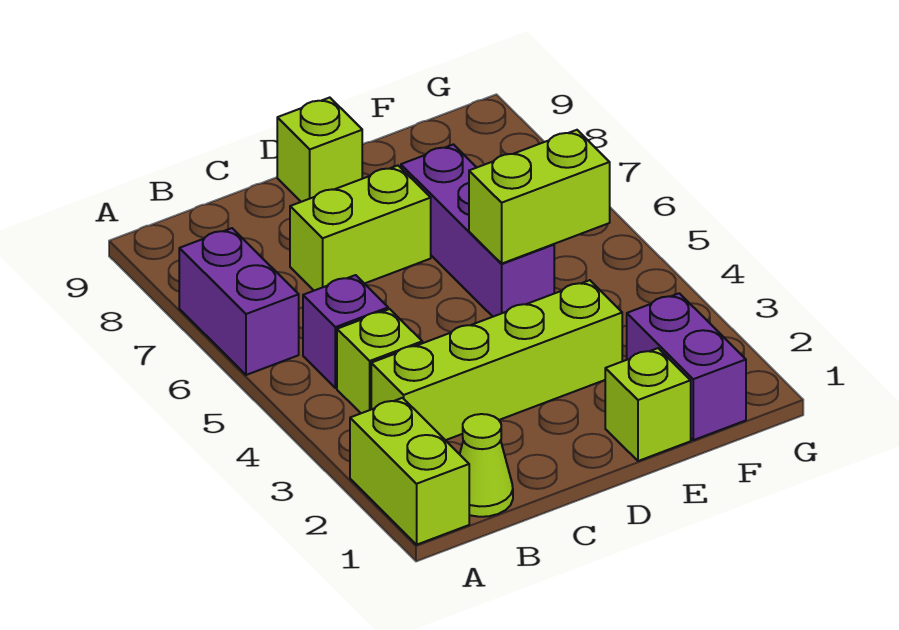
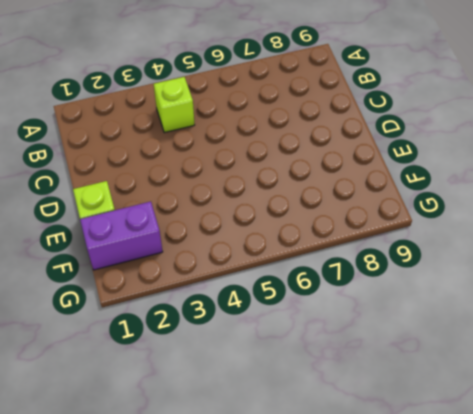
none -> lime brick A1:A2 level 1
none -> purple brick A6:A7 level 1
none -> lime cone B1 level 1

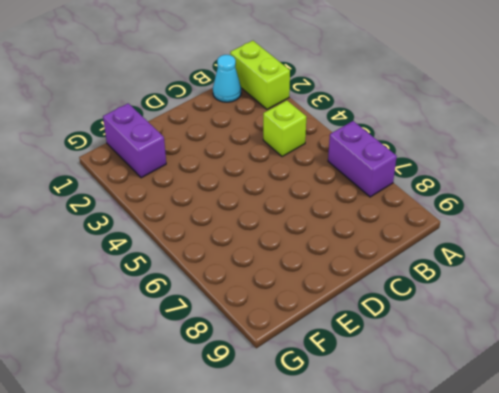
cyan cone B1 level 1 -> lime cone B1 level 1
none -> lime brick B3:E3 level 1
none -> purple brick B5 level 1
none -> lime brick C7:D7 level 1

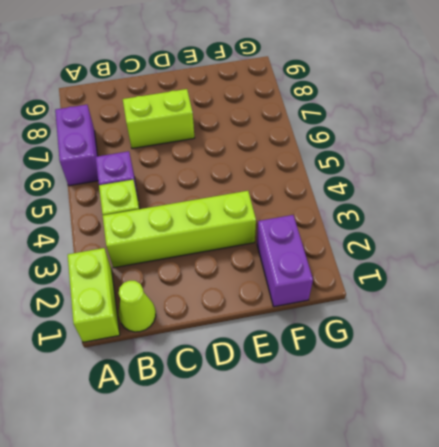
none -> lime brick D9 level 1
none -> lime brick E1 level 1
none -> purple brick E5:E7 level 1

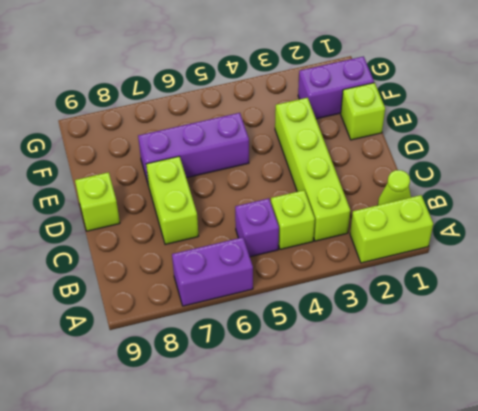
none -> lime brick E5:F5 level 2

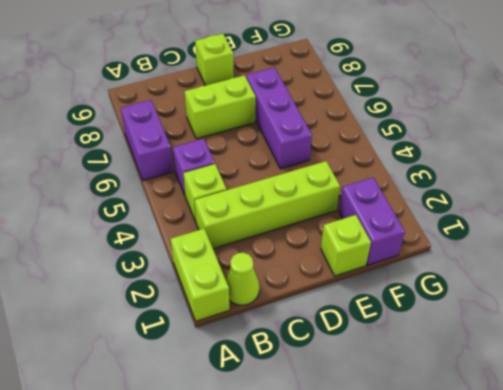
none -> lime brick E5:F5 level 2

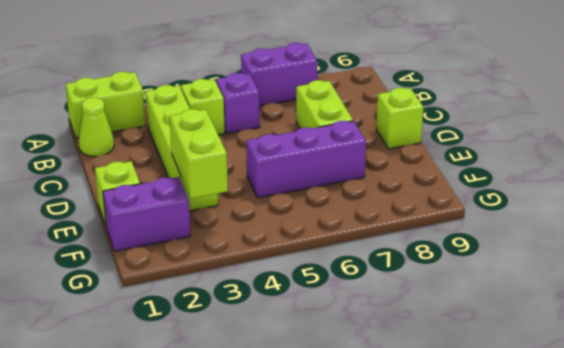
lime brick E3:F3 level 2 -> lime brick E5:F5 level 2

